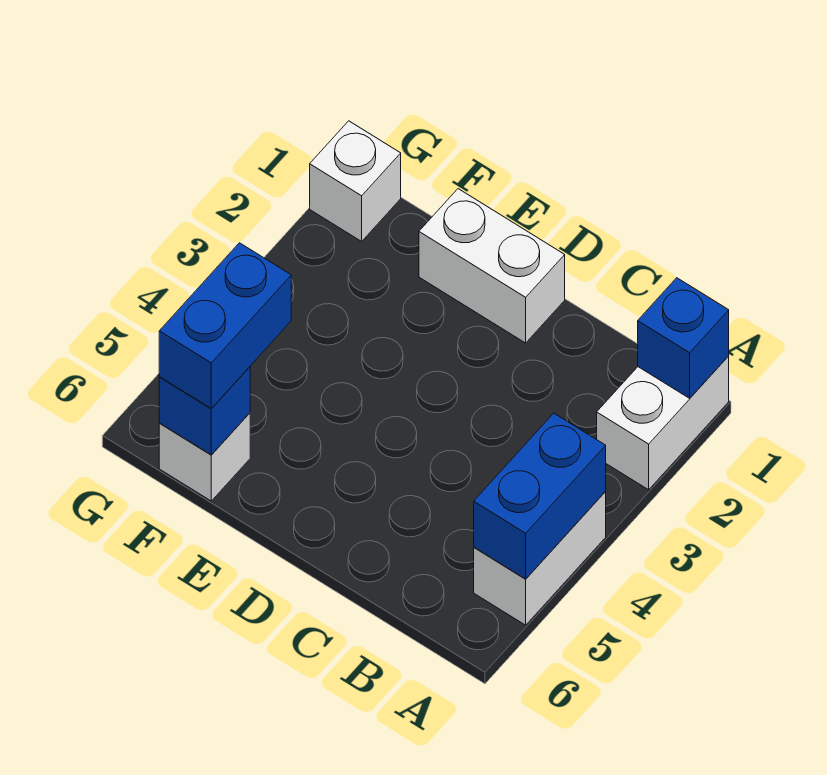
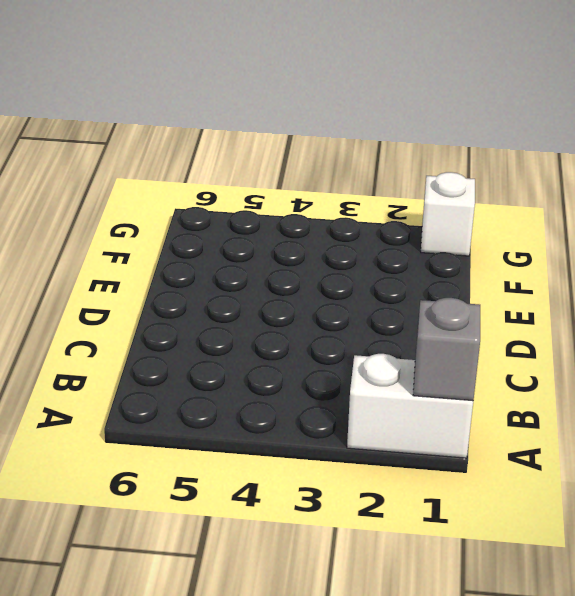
grey brick A1 level 2 -> blue brick A1 level 2
none -> white brick A4:A5 level 1
none -> white brick D1:E1 level 1

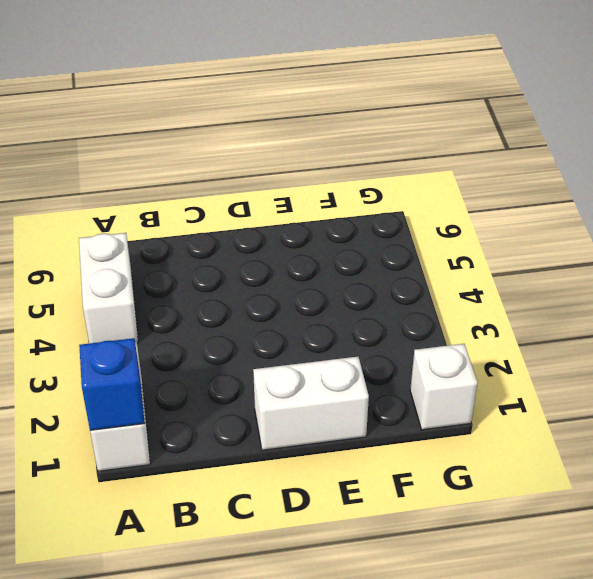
none -> white brick F6 level 1
none -> blue brick A4:A5 level 2

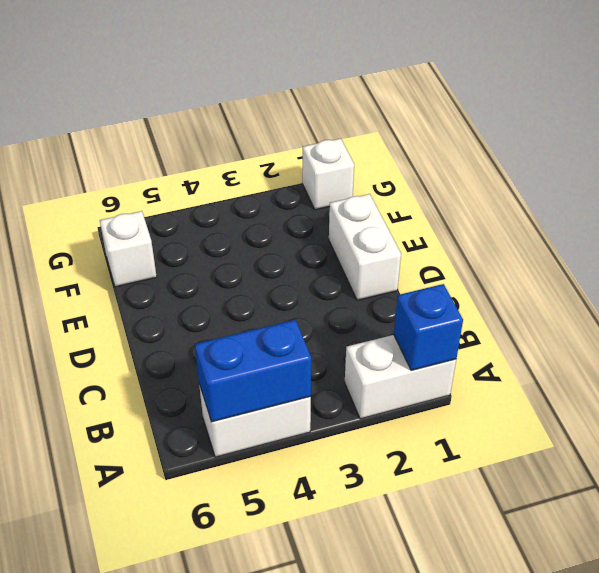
none -> blue brick F6 level 2
none -> blue brick F5:F6 level 3

